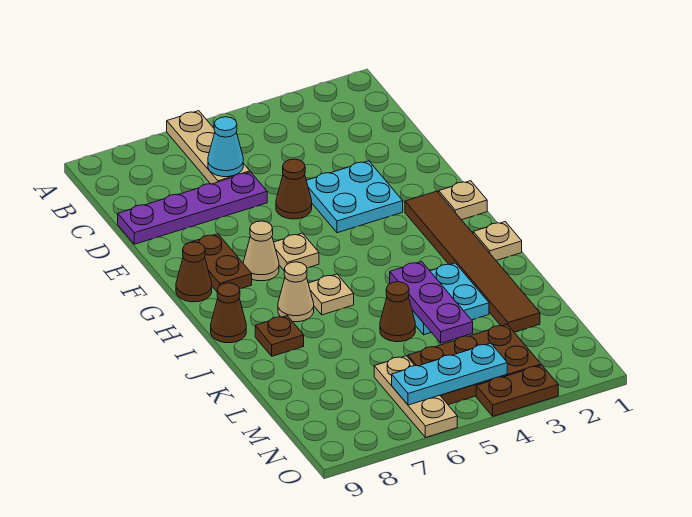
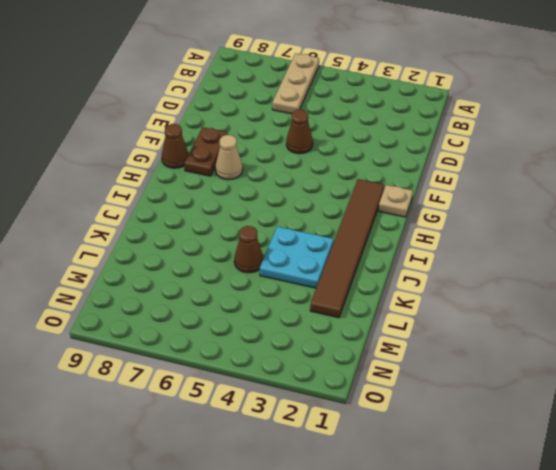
none -> purple plate D6:D9 level 1
none -> cyan plate E3:F4 level 1
none -> tan plate G6 level 1

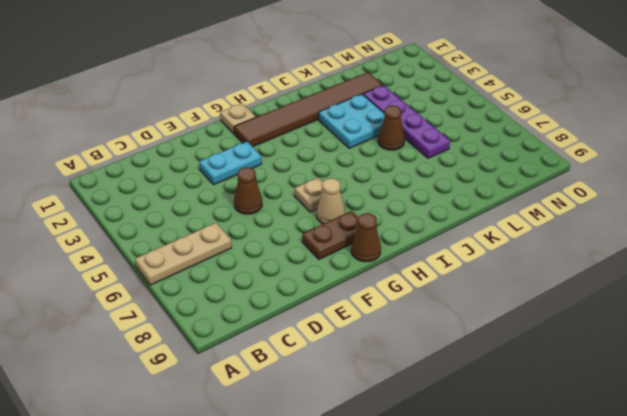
cyan plate E3:F3 level 1 -> cyan plate E3:F4 level 1
purple plate L3:L6 level 1 -> purple plate D6:D9 level 1
none -> tan plate I1 level 1
none -> tan plate I6 level 1
none -> tan cone I7 level 1

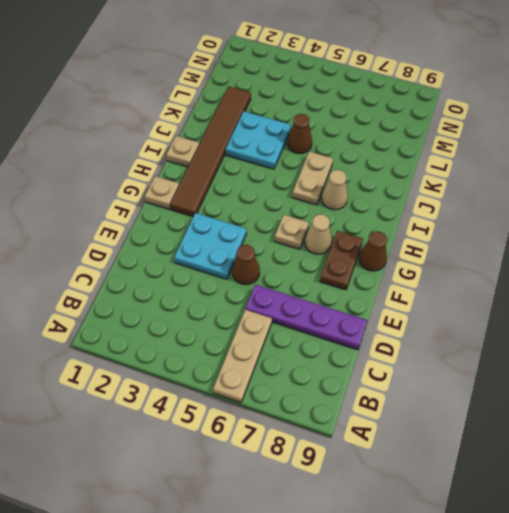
tan plate I6:J6 level 1 -> tan plate I6 level 1
none -> brown cone I9 level 1
none -> brown plate J8 level 1
none -> brown plate M3:N5 level 1

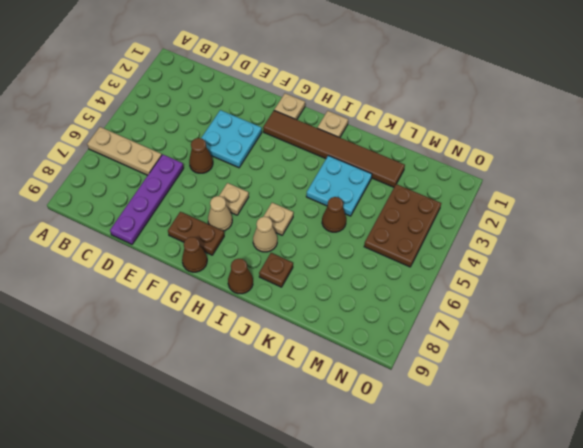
none -> tan plate M6:O6 level 1
none -> brown plate O3:O4 level 1
none -> cyan cone C6 level 2

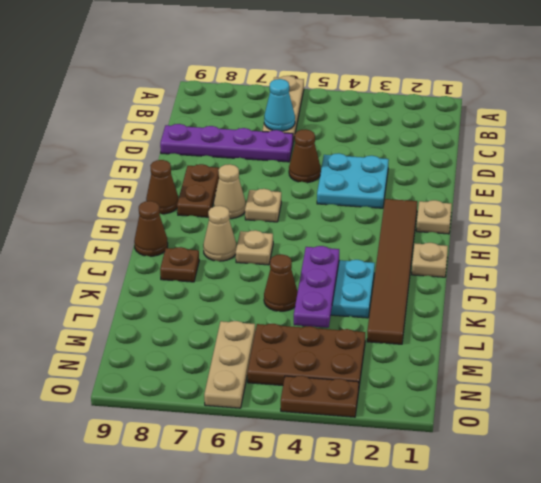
none -> cyan plate N4:N6 level 2

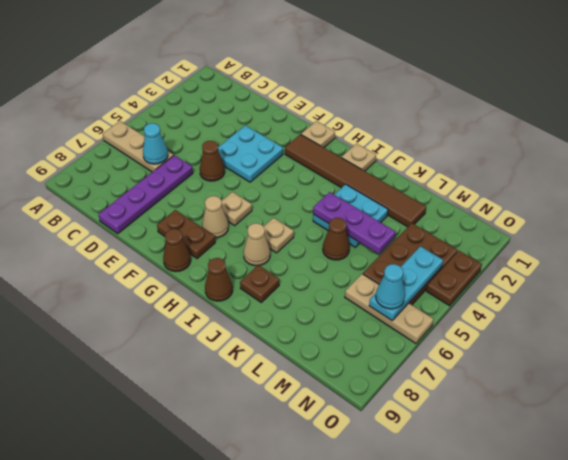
cyan cone N6 level 3 -> none

